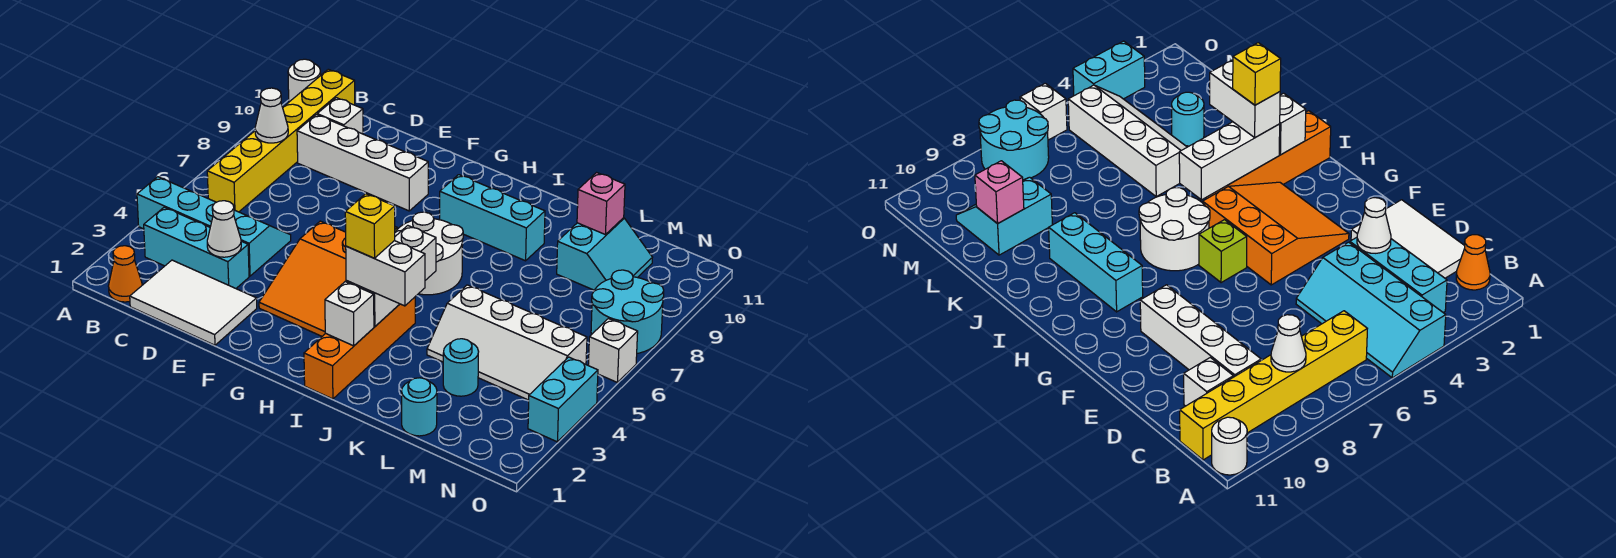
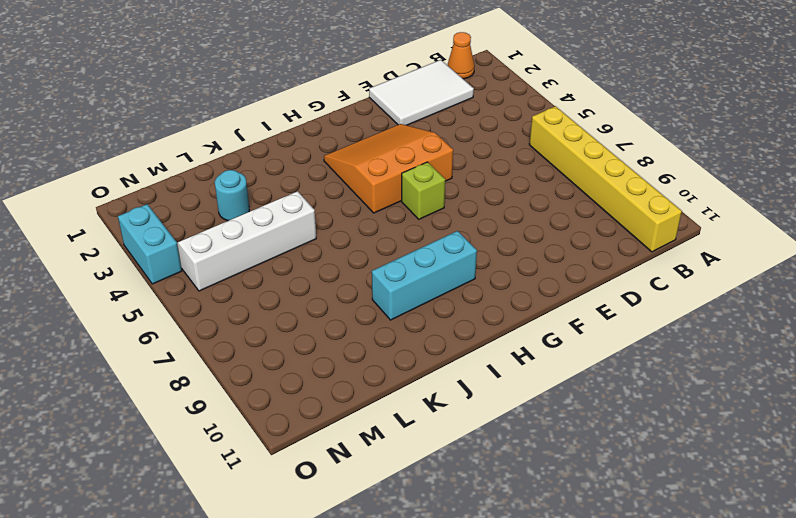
none -> cyan slope A4:D5 level 1 top 4
none -> white round brick A11 level 1
none -> cyan brick B3:D3 level 1

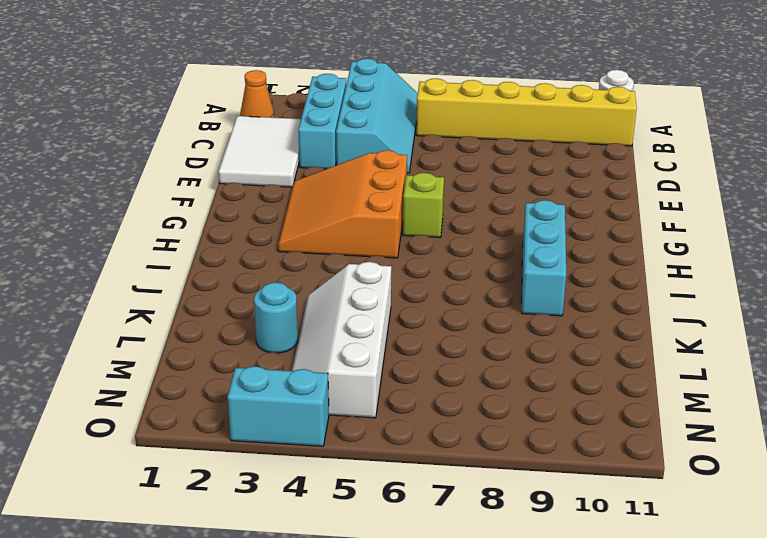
none -> white brick C9:F9 level 1
none -> white brick C10 level 1
none -> white round brick H6:I7 level 1

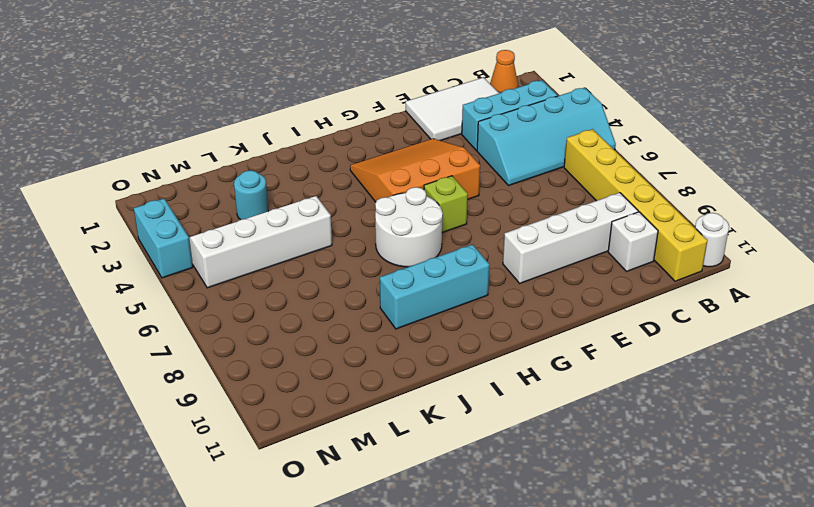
none -> orange brick I1:I4 level 1
none -> cyan round brick L1 level 1
none -> cyan slope L9:M10 level 1 top L

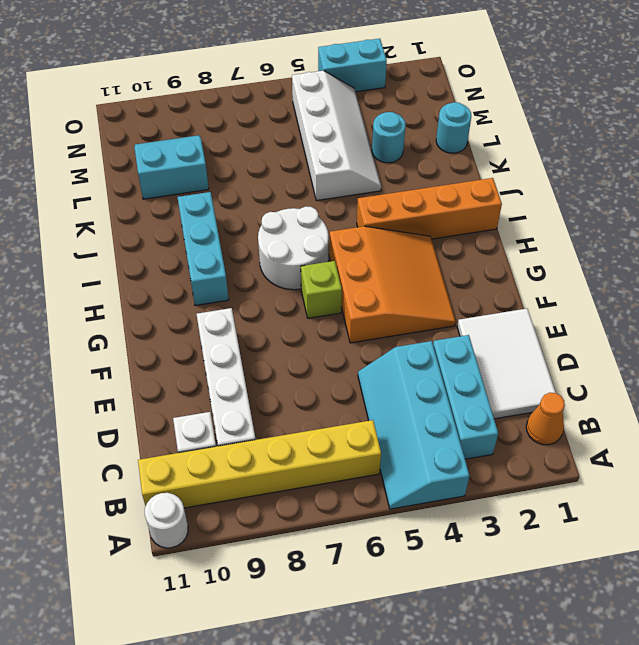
none -> cyan round brick N7:O8 level 1
none -> white brick O6 level 1
none -> white cone B8 level 2

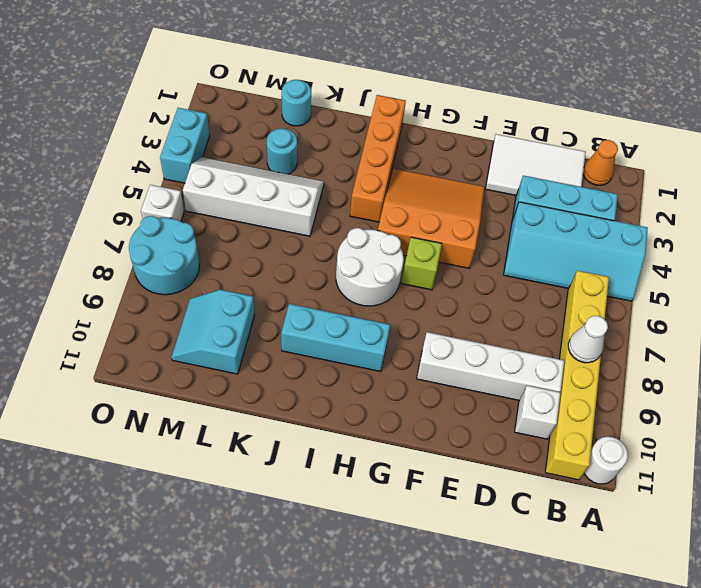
none -> white cone D3 level 2
none -> white brick I2 level 2
none -> white brick I3:I5 level 2

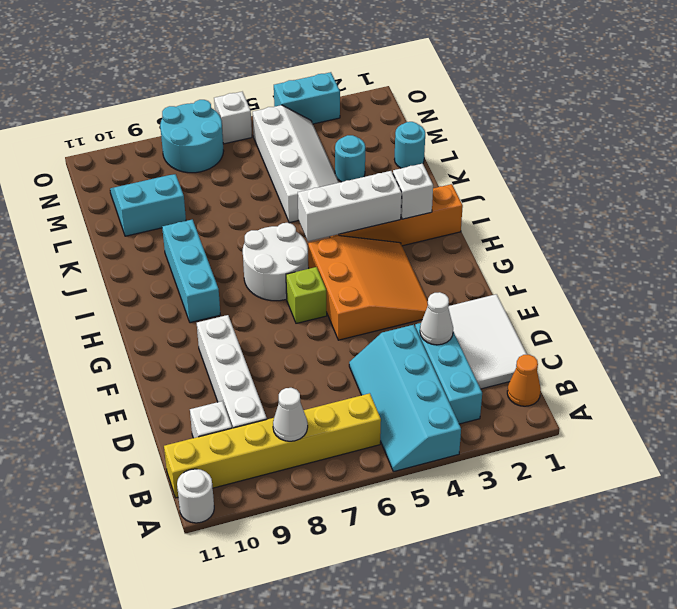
none -> pink brick L10 level 2
none -> white brick I3:J3 level 3
none -> yellow brick I3 level 4

